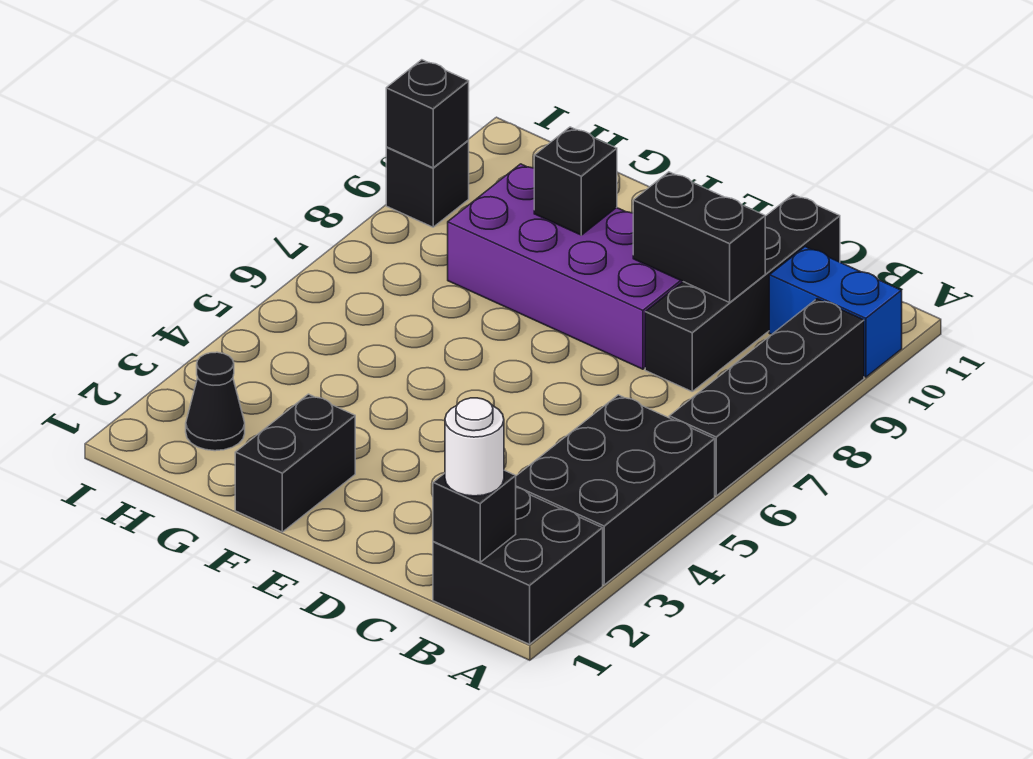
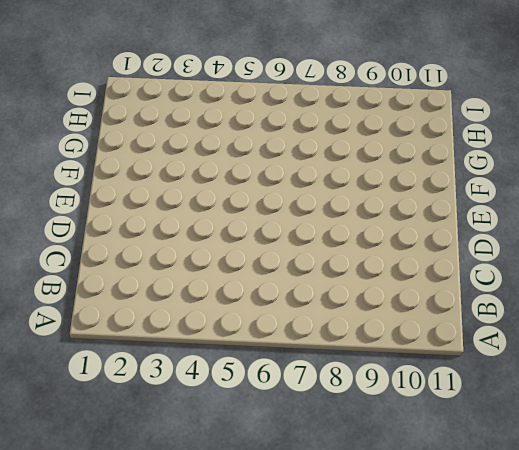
none -> black brick A1:B2 level 1
none -> black brick A3:B5 level 1
none -> black brick A6:A9 level 1

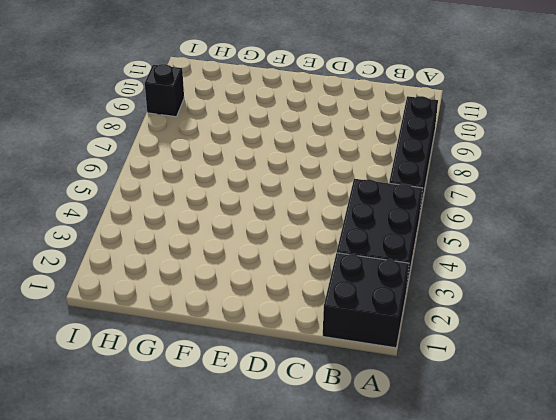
none -> blue brick A10:B10 level 1
none -> black brick C8:C11 level 1
none -> purple brick D8:G9 level 1

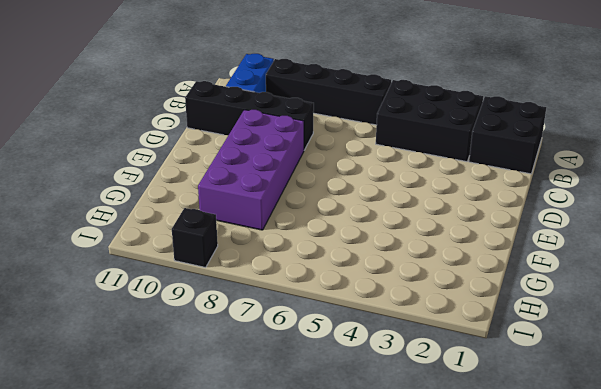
none -> black brick F1:F2 level 1
none -> black cone H2 level 1
none -> black brick B1 level 2

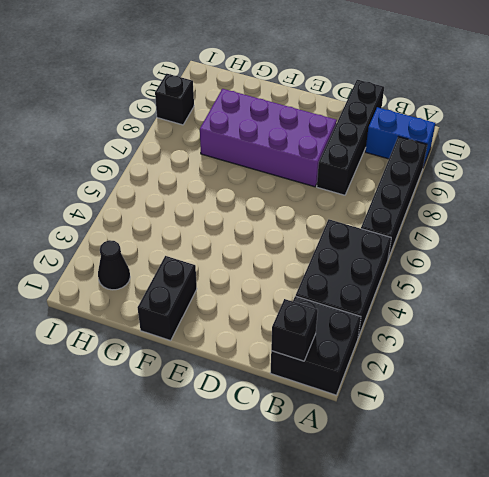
none -> black brick C9:D9 level 2
none -> black brick F9 level 2
none -> black brick I9 level 2

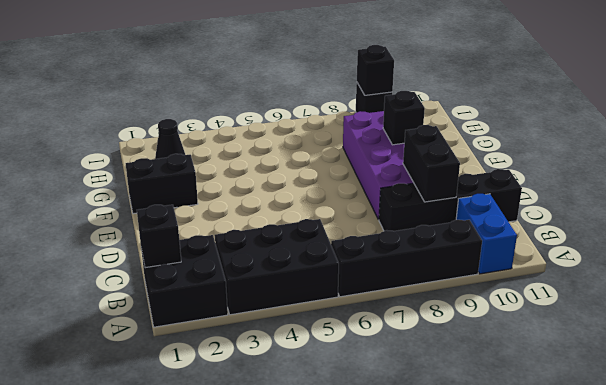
none -> white round brick B1 level 3

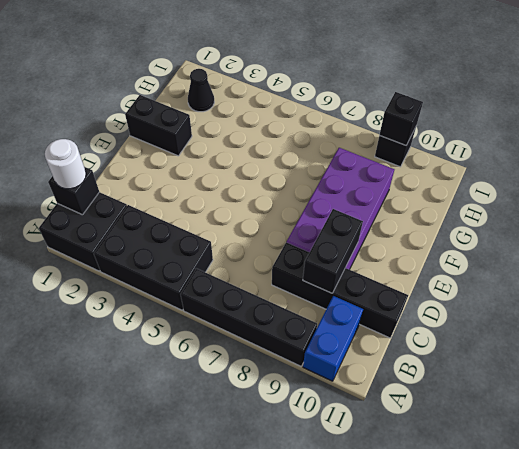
none -> black brick F9 level 2

